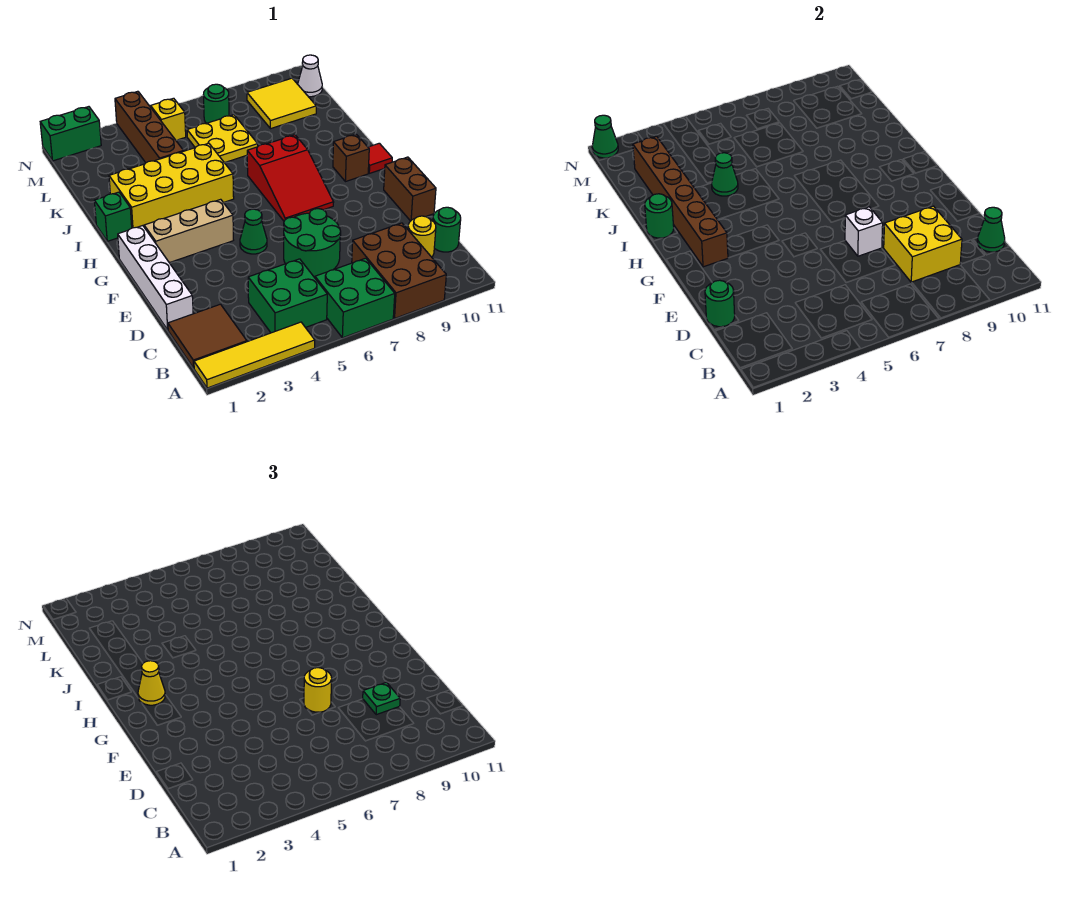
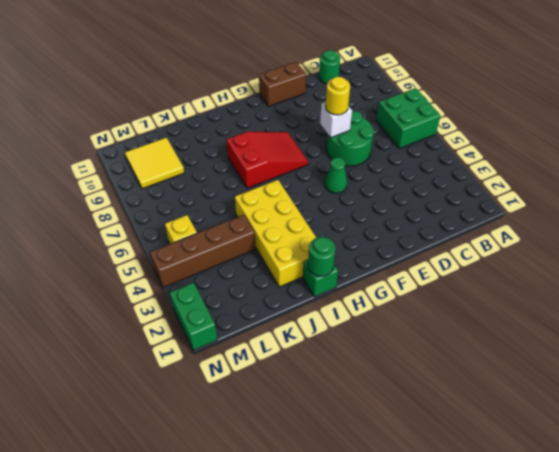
none -> yellow tile A1:A4 level 1
none -> brown brick A8:C9 level 1
none -> brown tile B1:C2 level 1
none -> green brick B4:C5 level 1

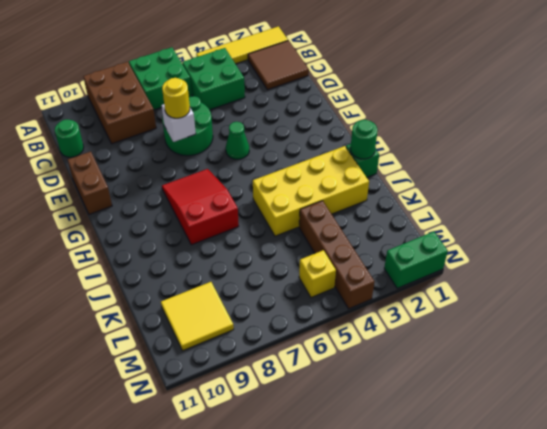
none -> yellow round brick C10 level 1
none -> white brick D1:G1 level 1
none -> tan brick G2:G4 level 1
none -> brown brick H10 level 1

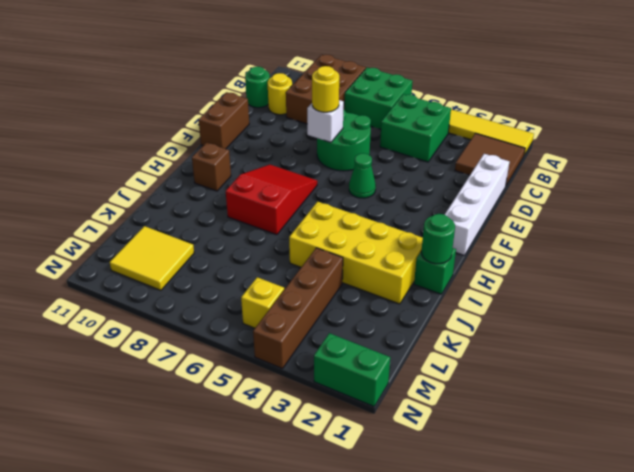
none -> tan brick G2:G4 level 1
none -> red tile H11 level 1
none -> yellow plate K6:L7 level 1
none -> green round brick M7 level 1

